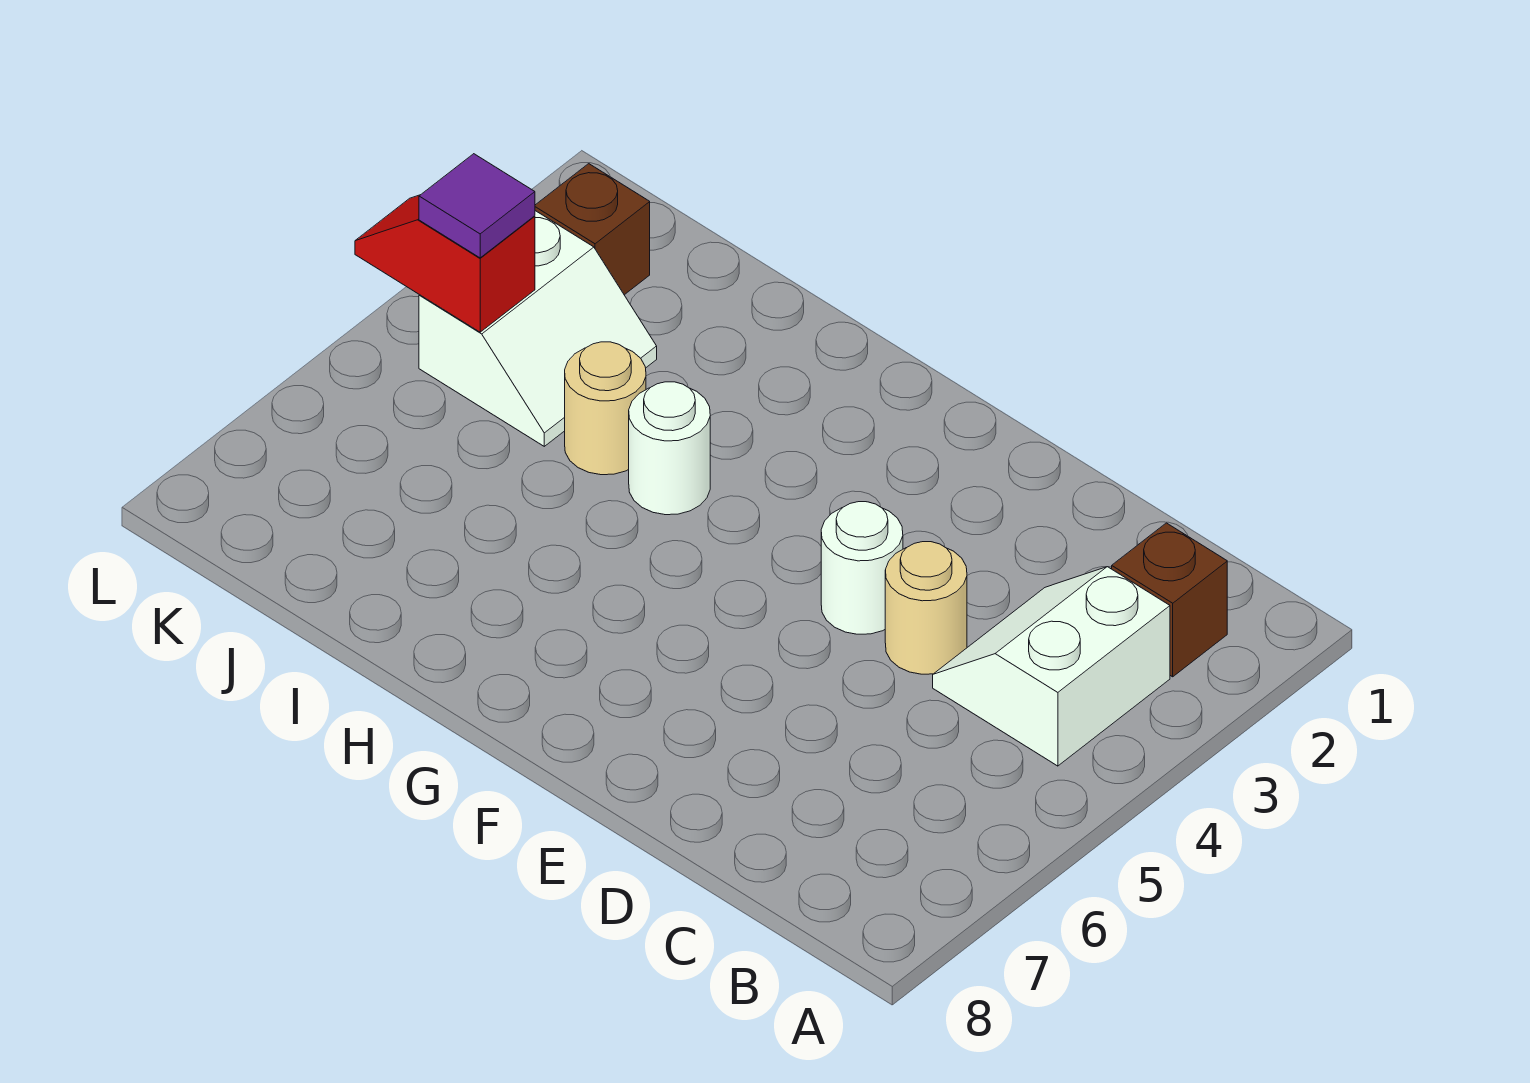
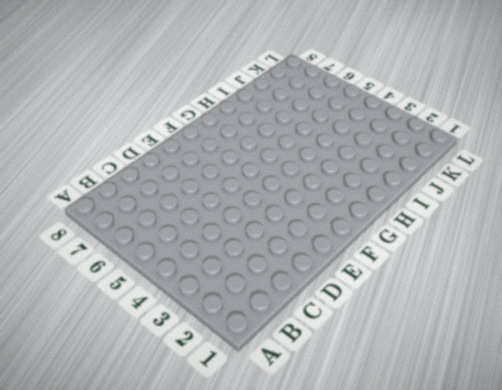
none -> brown brick B2 level 1
none -> white slope B3:C4 level 1 top B

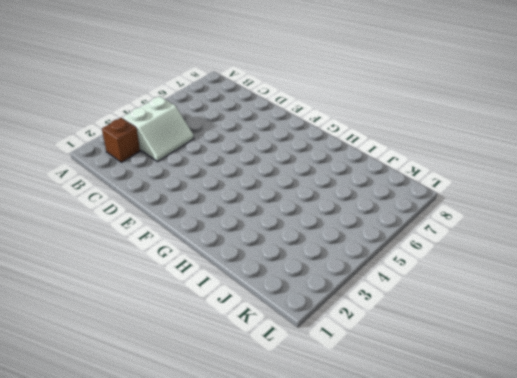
none -> tan round brick D4 level 1
none -> white round brick E4 level 1

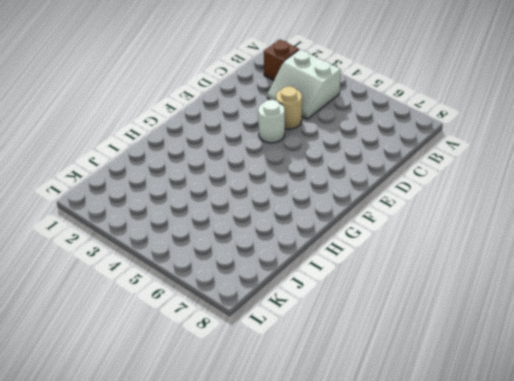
none -> white round brick H4 level 1
none -> tan round brick I4 level 1

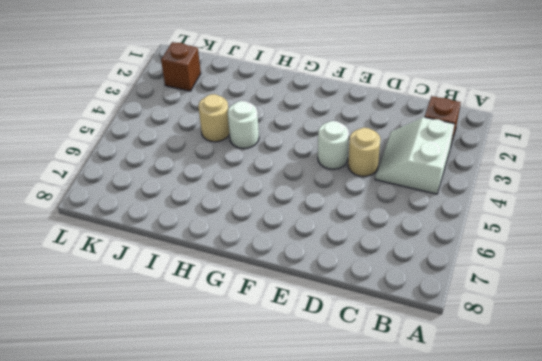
none -> white slope J3:K4 level 1 top K
none -> red slope K4:L4 level 2 top K

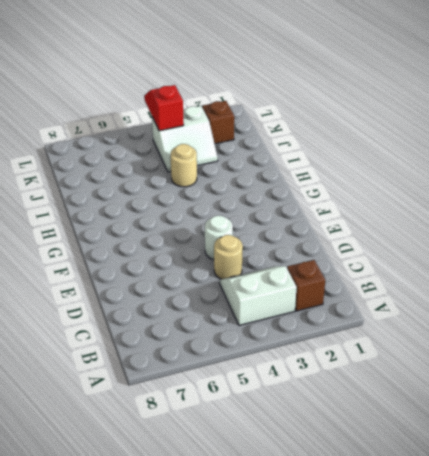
none -> white round brick H4 level 1
none -> purple tile K4 level 3

